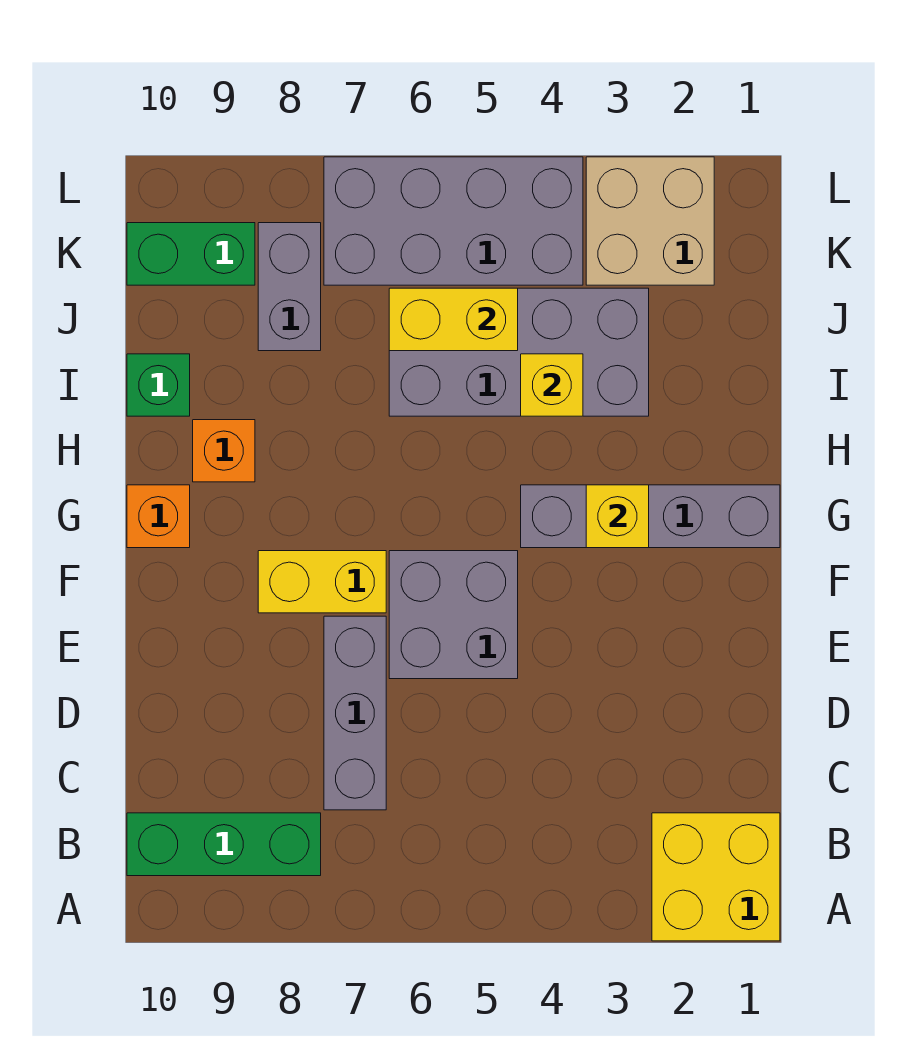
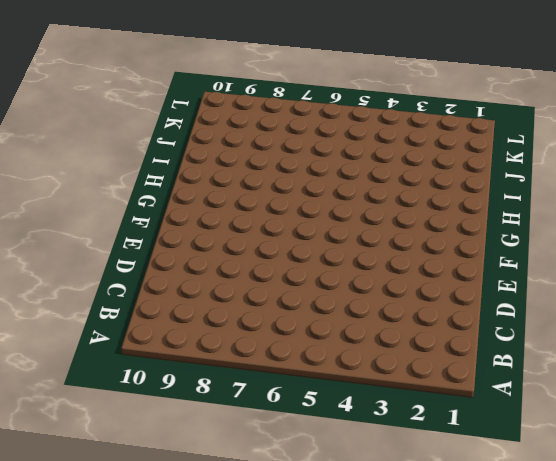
none -> yellow brick A1:B2 level 1
none -> green brick B8:B10 level 1
none -> grey brick C7:E7 level 1

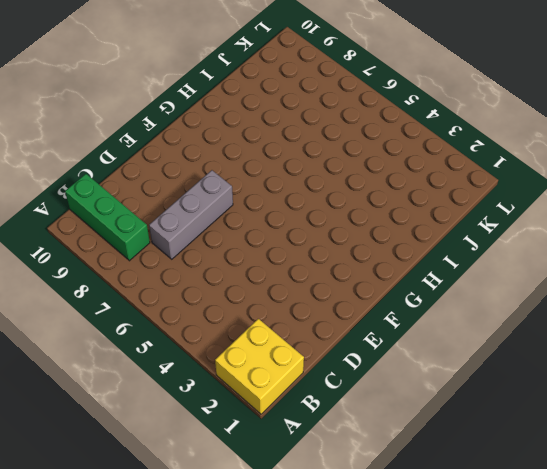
none -> grey brick E5:F6 level 1
none -> yellow brick F7:F8 level 1
none -> grey brick G1:G4 level 1

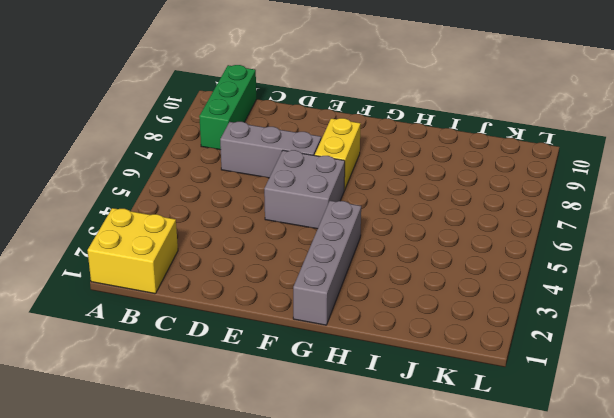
none -> orange brick G10 level 1
none -> orange brick H9 level 1
none -> grey brick I3:J6 level 1

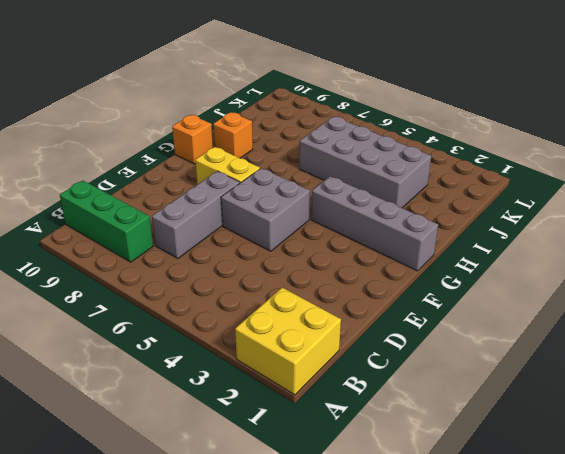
none -> green brick I10 level 1
none -> grey brick J8:K8 level 1
none -> tan brick K2:L3 level 1

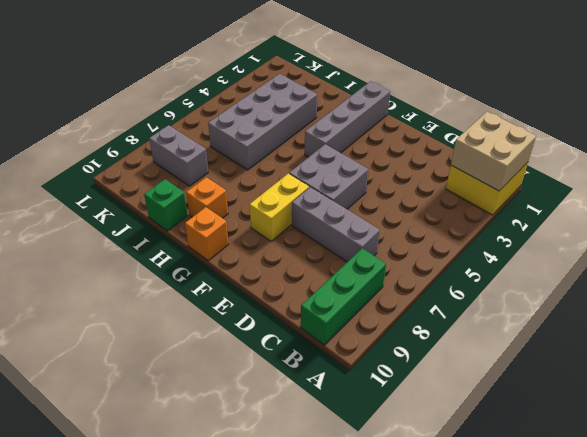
tan brick A1:B2 level 2 -> tan brick K2:L3 level 1
none -> grey brick K4:L7 level 1
none -> green brick K9:K10 level 1
none -> yellow brick G3 level 2

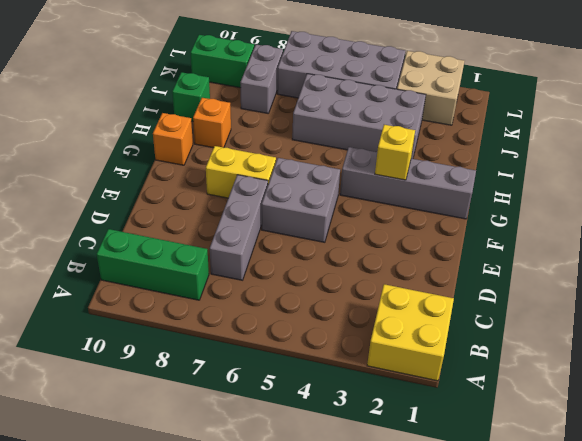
none -> yellow brick I4 level 2
none -> yellow brick J5:J6 level 2

